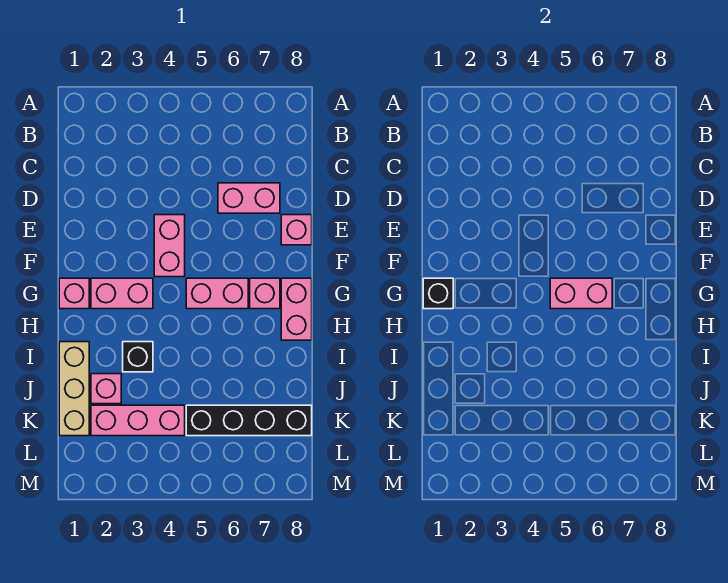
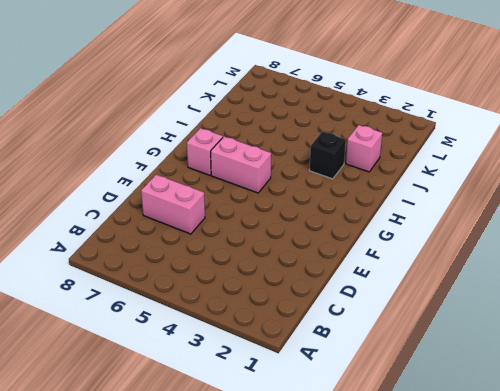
none -> pink brick E4:F4 level 1
none -> pink brick E8 level 1
none -> pink brick G1 level 1

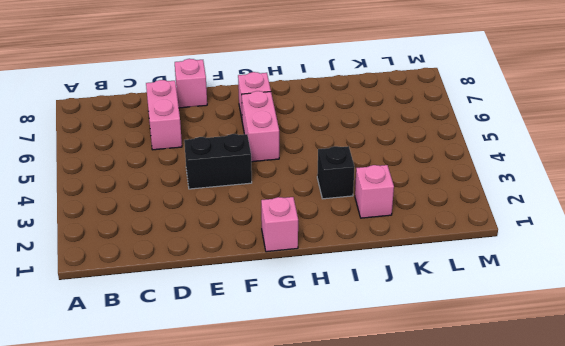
black brick E4:F4 level 1 -> pink brick E4:F4 level 1
none -> pink brick G2:G3 level 1
none -> pink brick G8:H8 level 1
none -> tan brick I1:K1 level 1

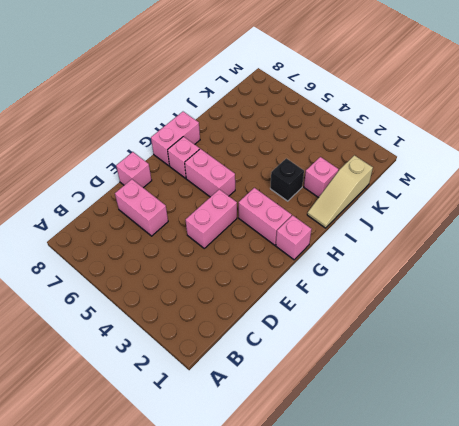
tan slope I1:K1 level 1 top K -> tan brick I1:K1 level 1
none -> pink brick K2:K4 level 1
none -> black brick K5:K8 level 1
none -> black brick G1 level 2

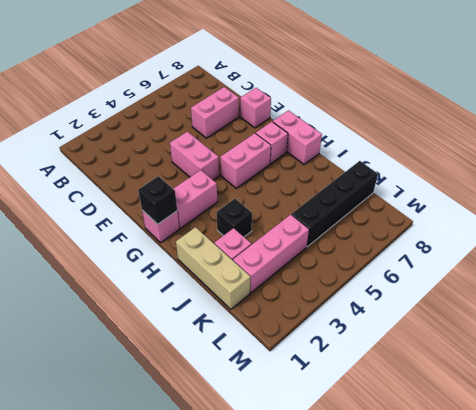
none -> pink brick G5:G6 level 2

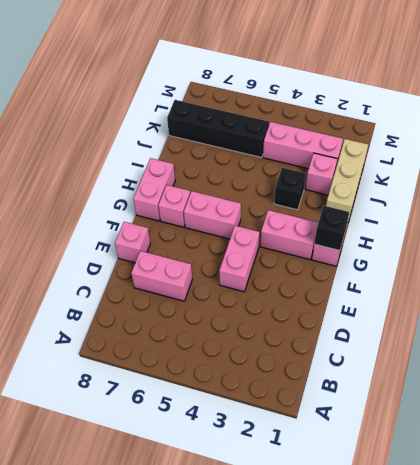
none -> pink brick G5:G6 level 2

